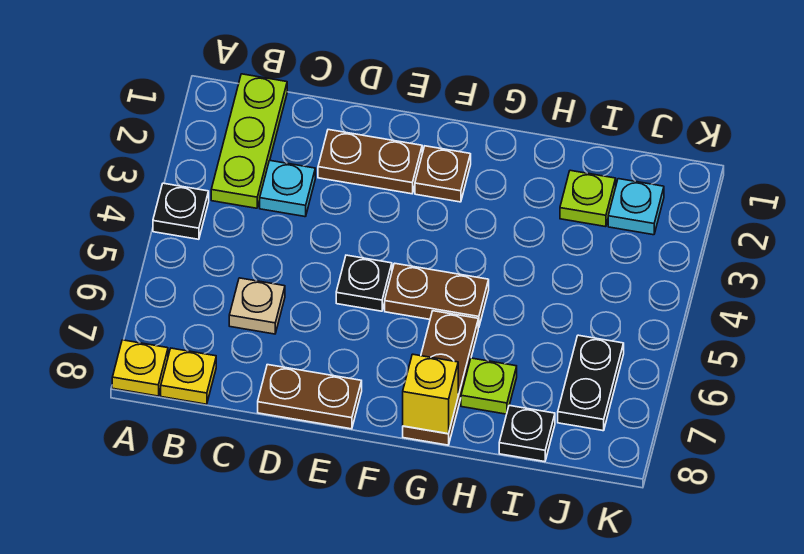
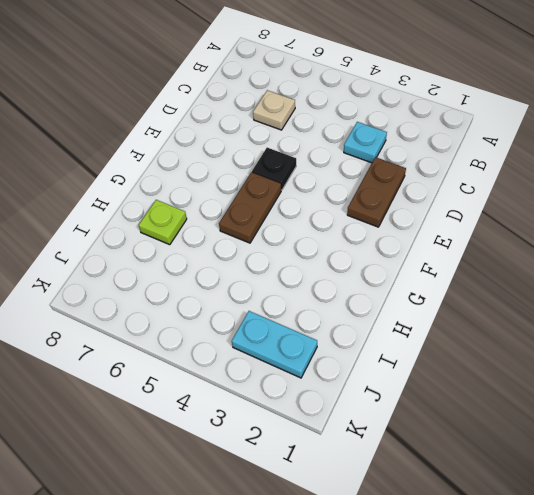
cyan plate J2:J3 level 1 -> cyan plate J2 level 1
none -> black plate A4 level 1
none -> yellow plate A8 level 1
none -> lime plate B1:B3 level 1

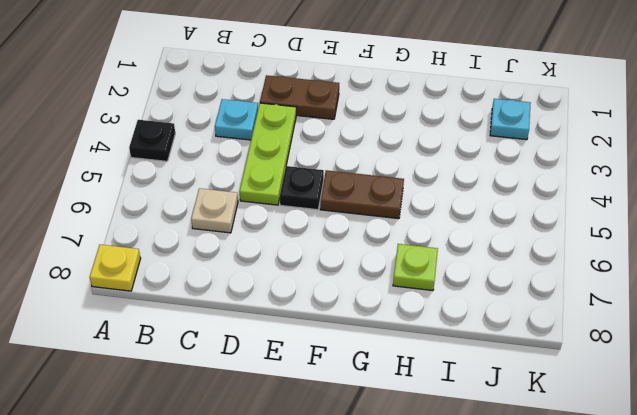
lime plate D3:D5 level 1 -> lime plate B1:B3 level 1
none -> yellow plate B8 level 1
none -> brown plate D8:E8 level 1
none -> brown plate F2 level 1

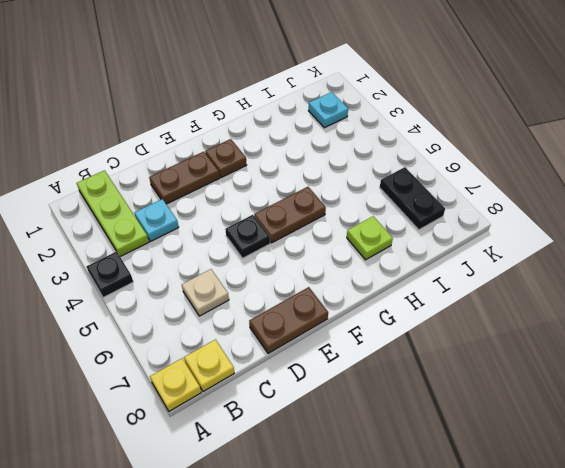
none -> brown plate G6:G8 level 1
none -> lime plate I2 level 1
none -> black plate I8 level 1

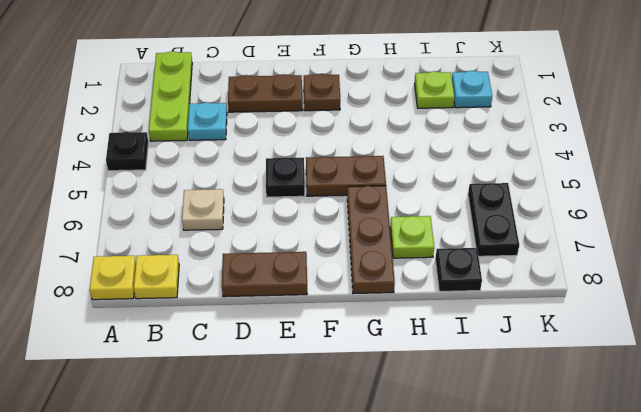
none -> yellow brick G8 level 2

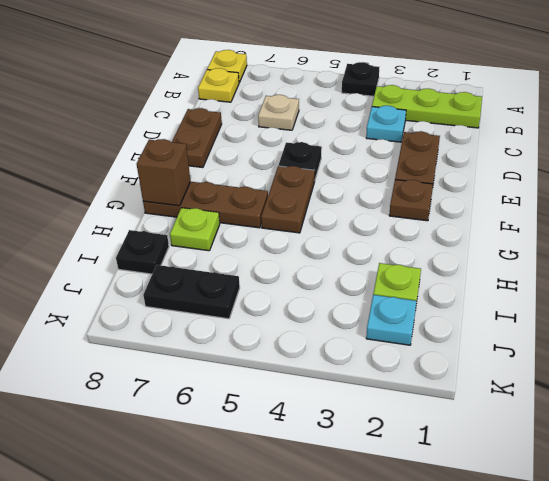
brown brick G8 level 2 -> yellow brick G8 level 2

